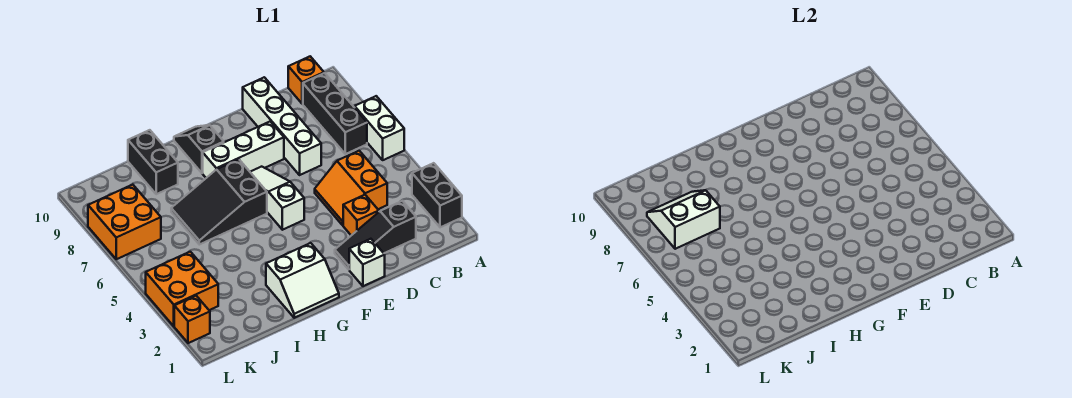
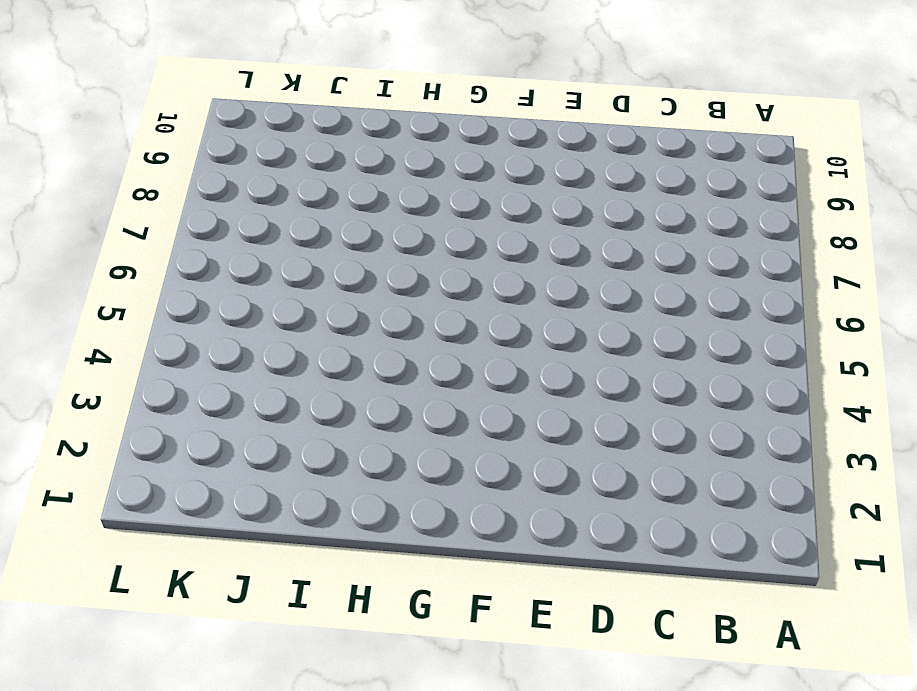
none -> black brick A2:A3 level 1
none -> white brick A6:A7 level 1
none -> black brick B7:B9 level 1

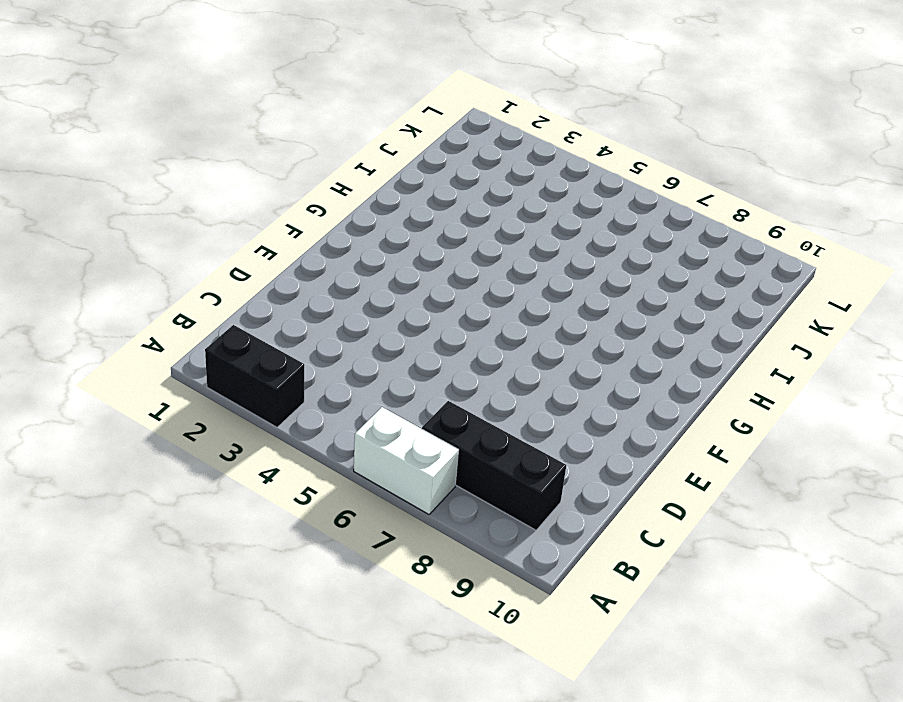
none -> orange brick B10 level 1
none -> black slope C2:E2 level 1 top C
none -> orange slope C4:D5 level 1 top C

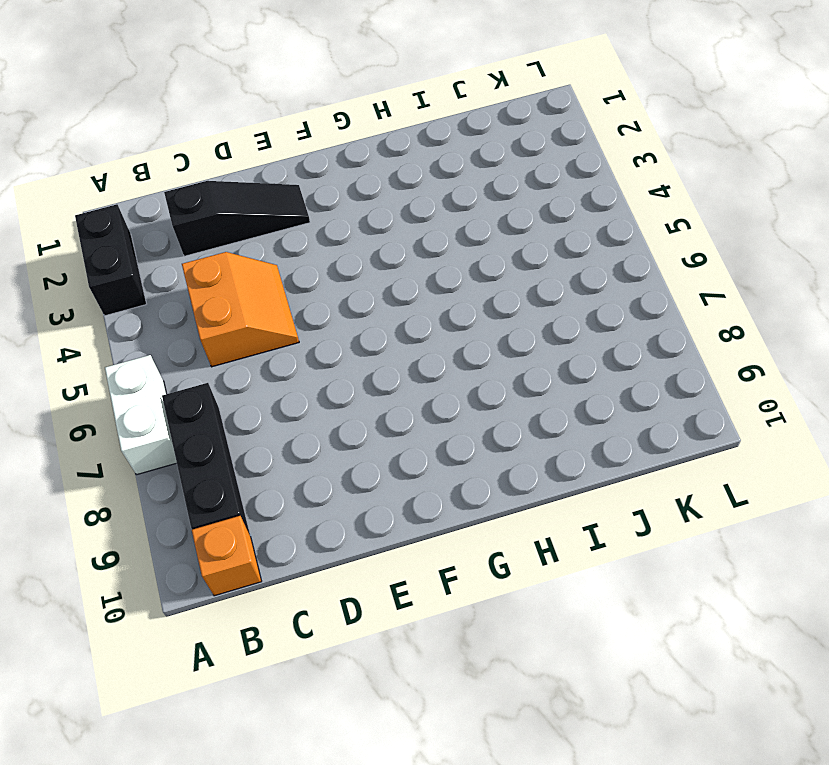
none -> orange brick D3 level 1
none -> white brick D7:D10 level 1
none -> white brick E1 level 1

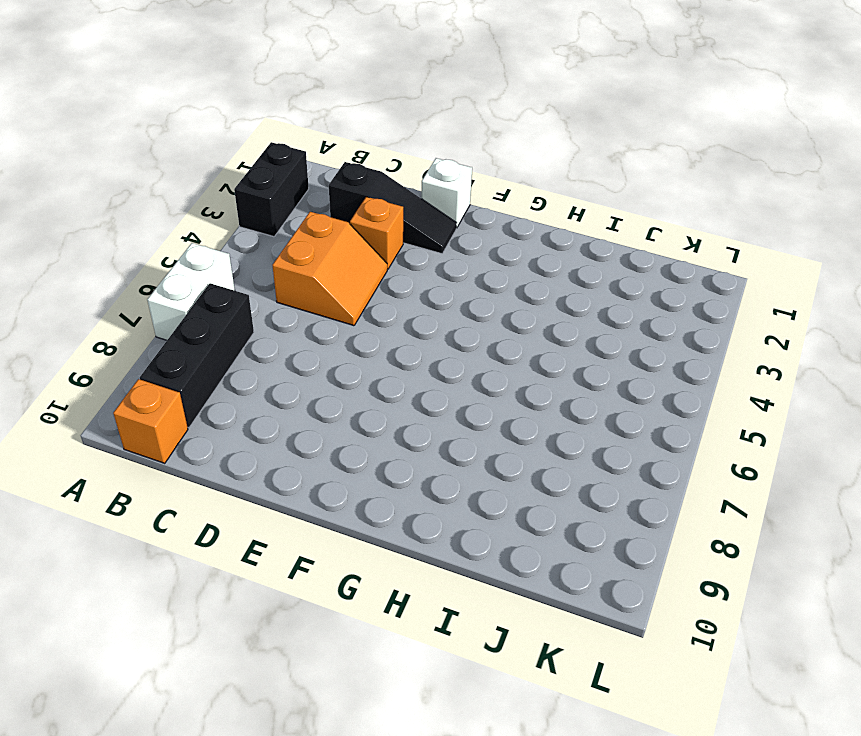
none -> white brick D7:D10 level 1
none -> white brick E8:G8 level 1
none -> white slope F5:F7 level 1 top 5

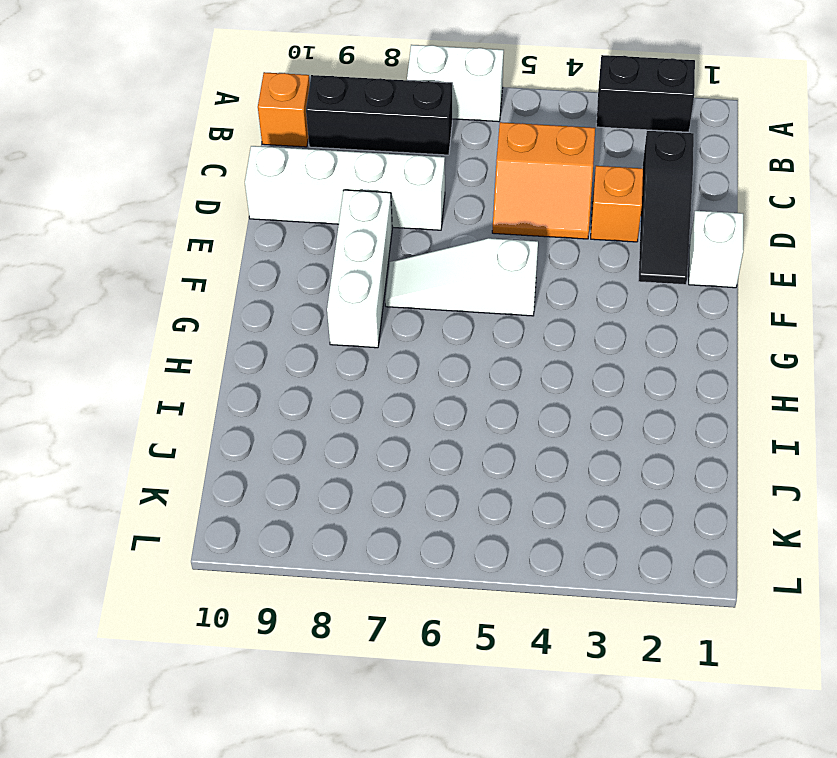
none -> white slope G1:H2 level 1 top 2
none -> black slope G6:I7 level 1 top G
none -> black slope G9:G10 level 1 top 9

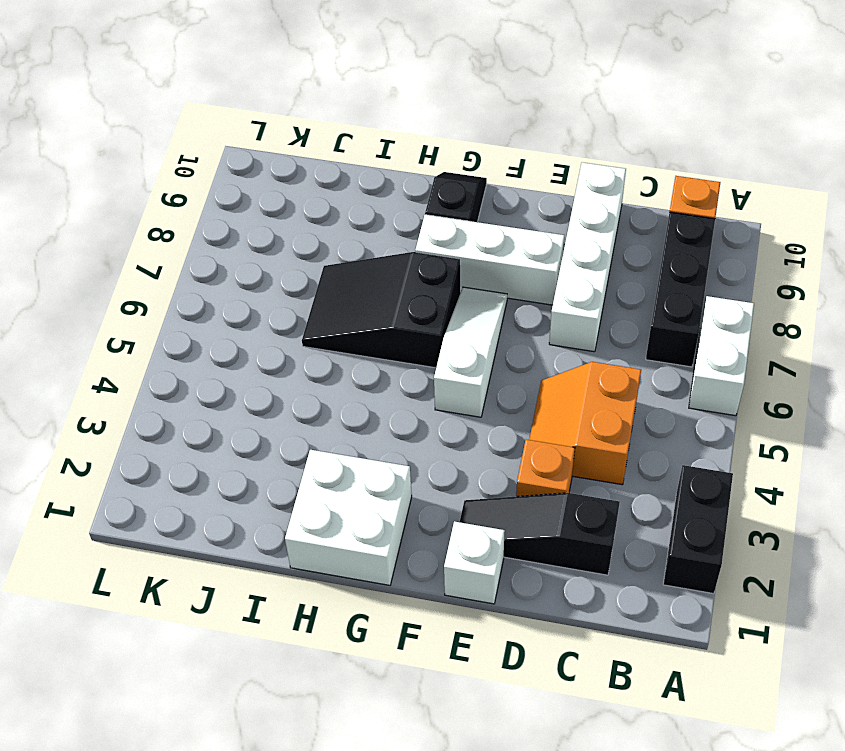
white brick G1:H2 level 1 -> white slope G1:H2 level 1 top 2
none -> black brick I9:I10 level 1
none -> orange brick K3:L4 level 1
none -> orange brick K7:L8 level 1

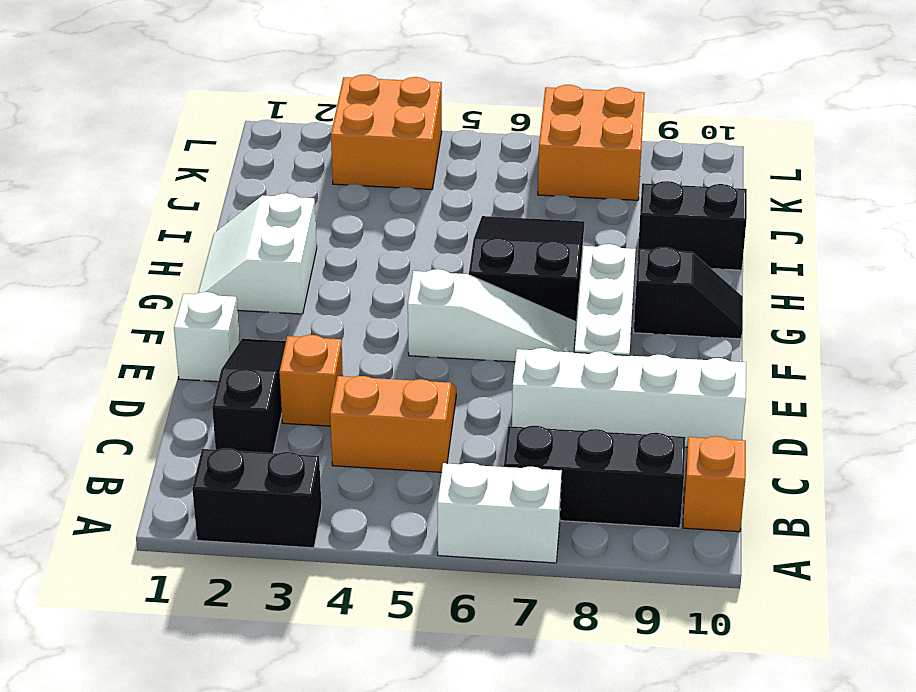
none -> orange brick L2 level 1
none -> white slope J7:K8 level 2 top 7

